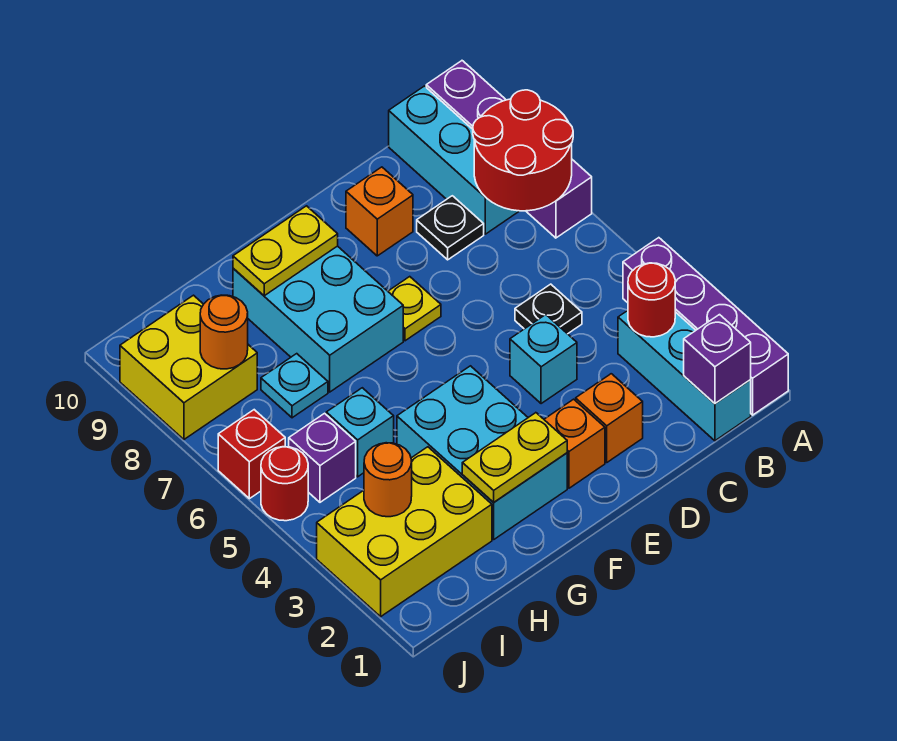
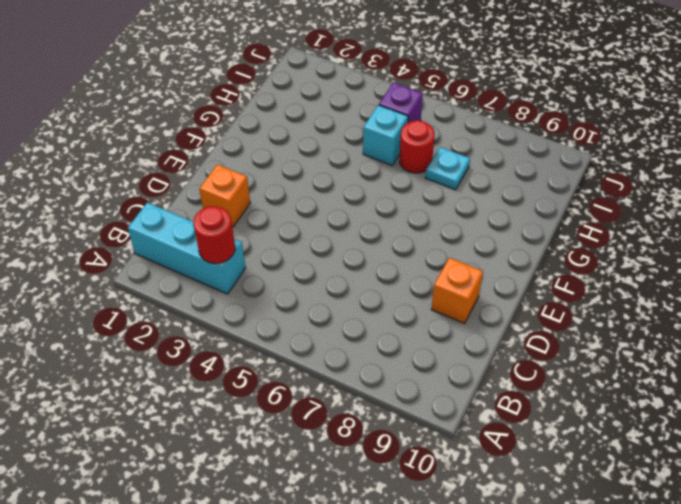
red round brick H6 level 1 -> red round brick J5 level 1
none -> purple brick A1:A4 level 1
none -> purple brick A7:A10 level 1
none -> cyan brick B8:B10 level 1

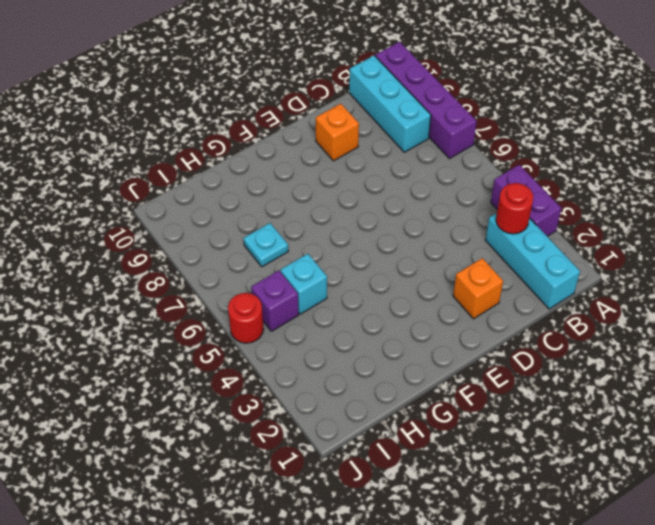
purple brick A3:A4 level 1 -> purple brick A1:A4 level 1
none -> black plate C5 level 1
none -> black plate C8 level 1
none -> cyan brick D4 level 1

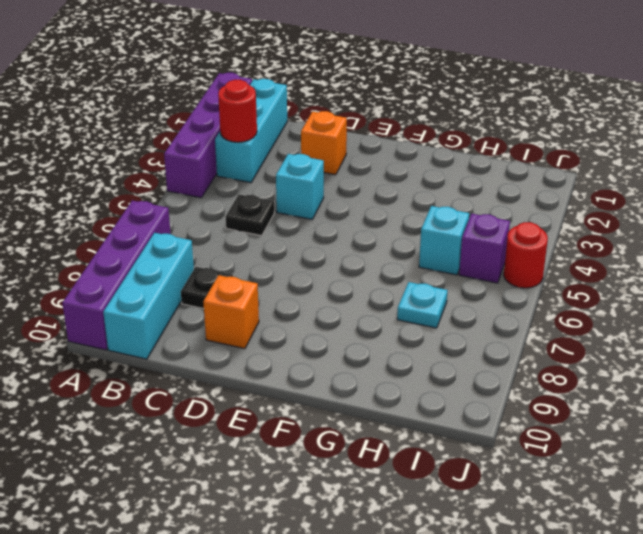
none -> orange brick E2 level 1
none -> yellow plate E7 level 1
none -> cyan brick F2:G4 level 1

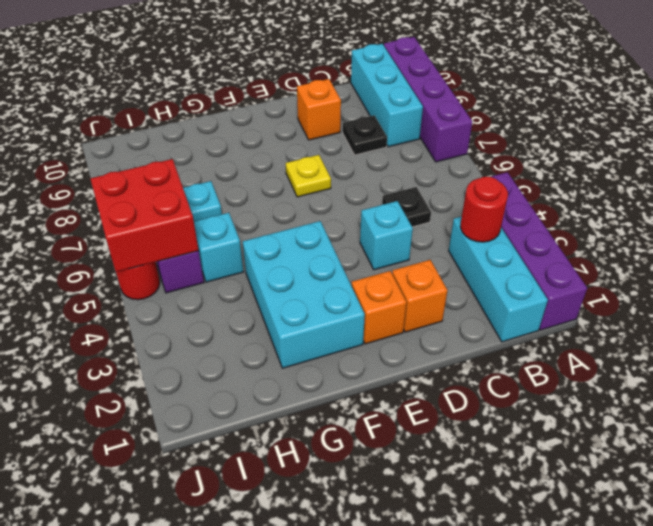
red brick I5:J6 level 2 -> none
none -> cyan brick F7:G9 level 1
none -> yellow brick H2:J3 level 1
none -> yellow brick I8:J9 level 1

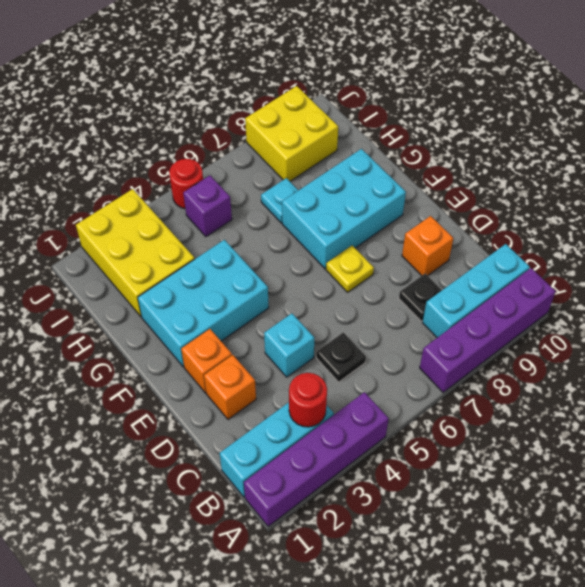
none -> cyan brick H5 level 1
none -> red brick J6 level 1
none -> red round brick A7:B8 level 2

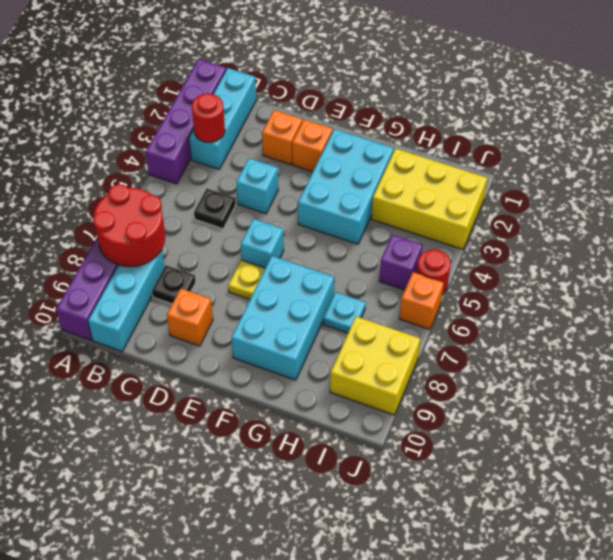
cyan brick E6 level 1 -> cyan brick H5 level 1
orange brick J6 level 1 -> red brick J6 level 1
none -> purple brick B1 level 2
none -> yellow plate F2:G2 level 2
none -> yellow plate F9:G9 level 2

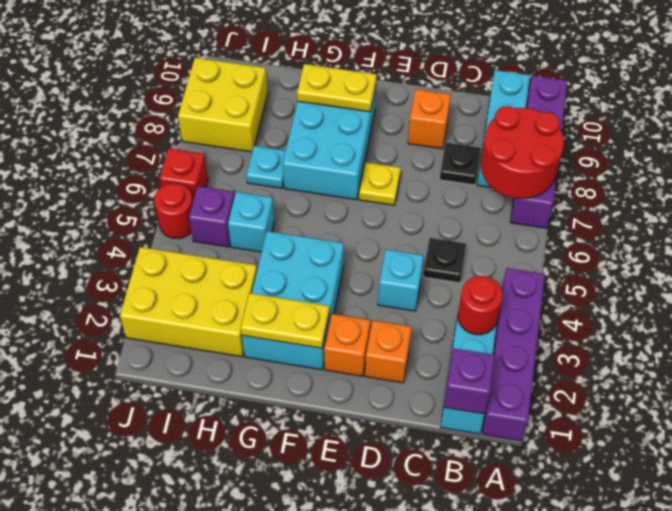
none -> orange round brick I3 level 2
none -> orange round brick I8 level 2

